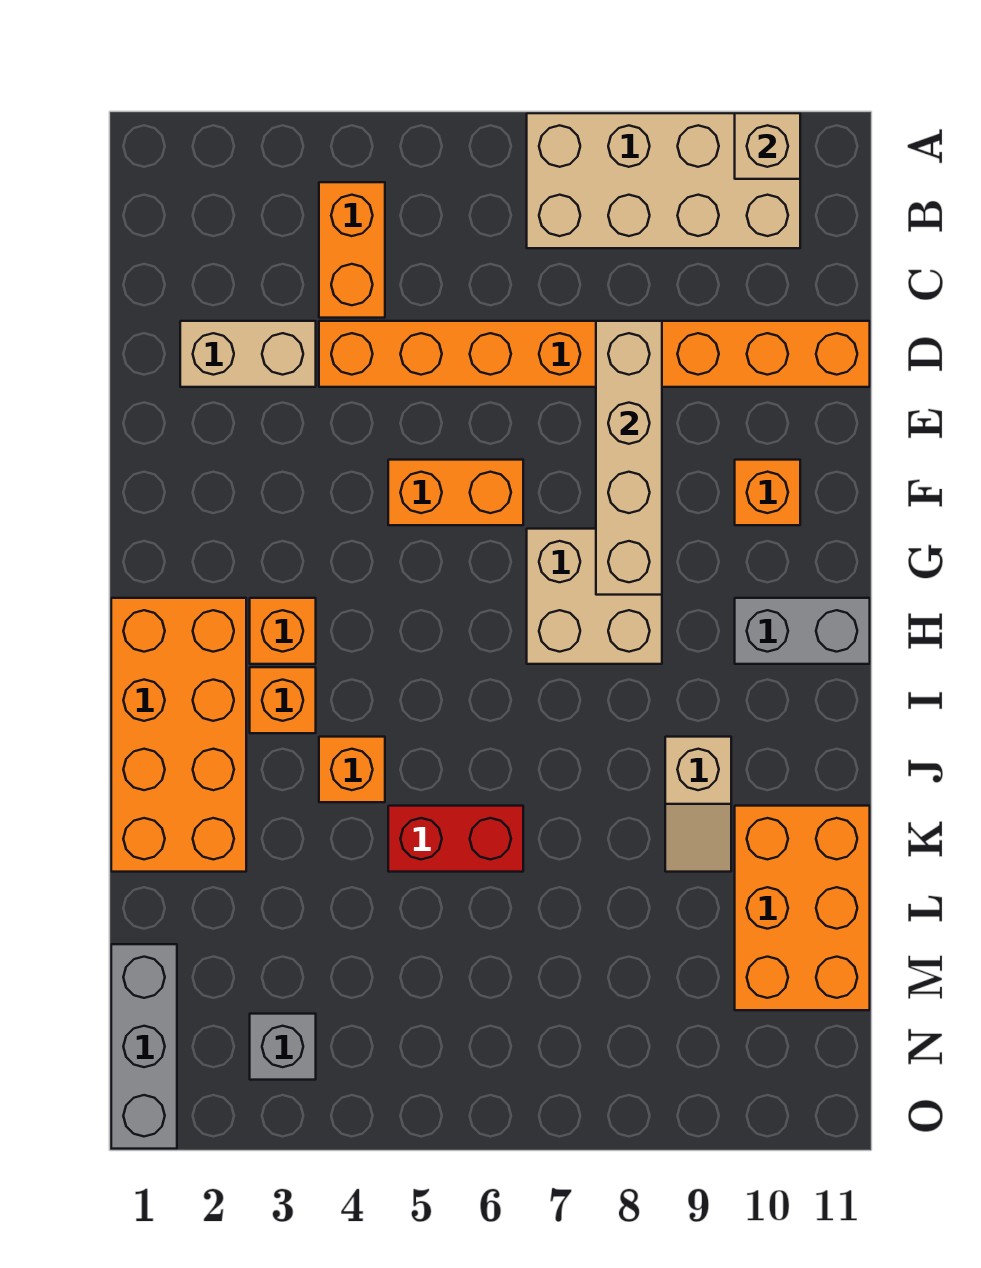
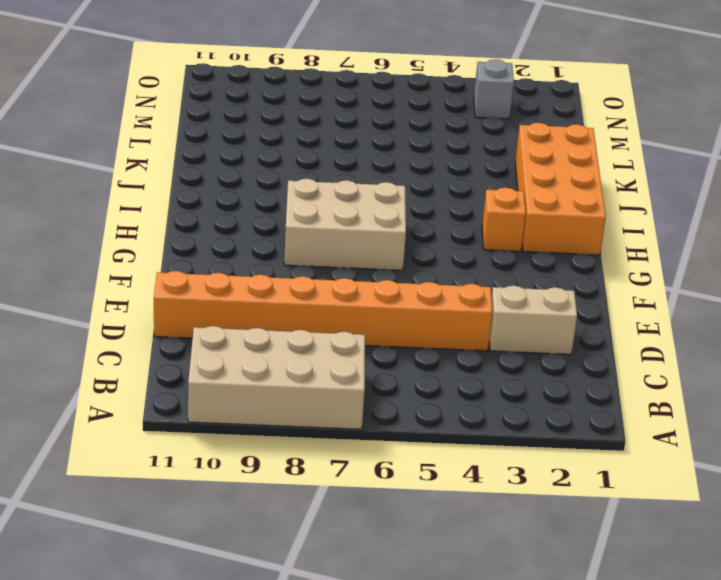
tan brick G6:H8 level 1 -> tan brick G7:H8 level 1
none -> orange brick B4:C4 level 1
none -> orange brick F5:F6 level 1
none -> orange brick F10 level 1

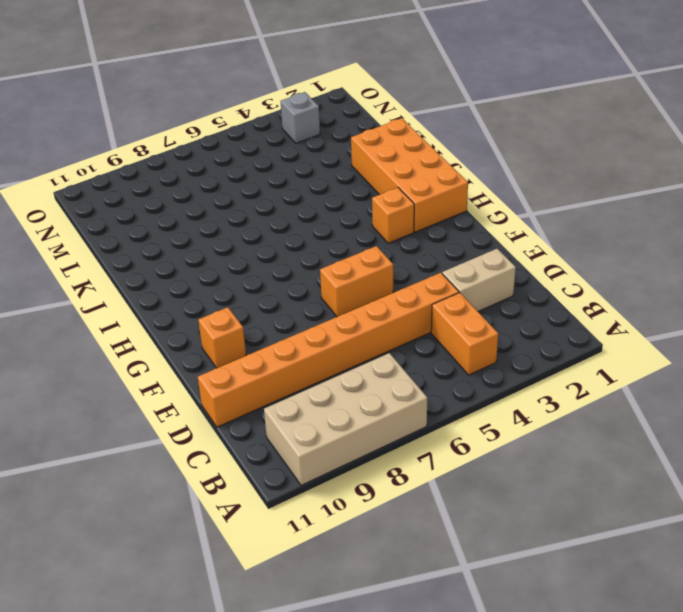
none -> tan brick G7:H8 level 1
none -> grey brick H10:H11 level 1
none -> orange brick I3 level 1

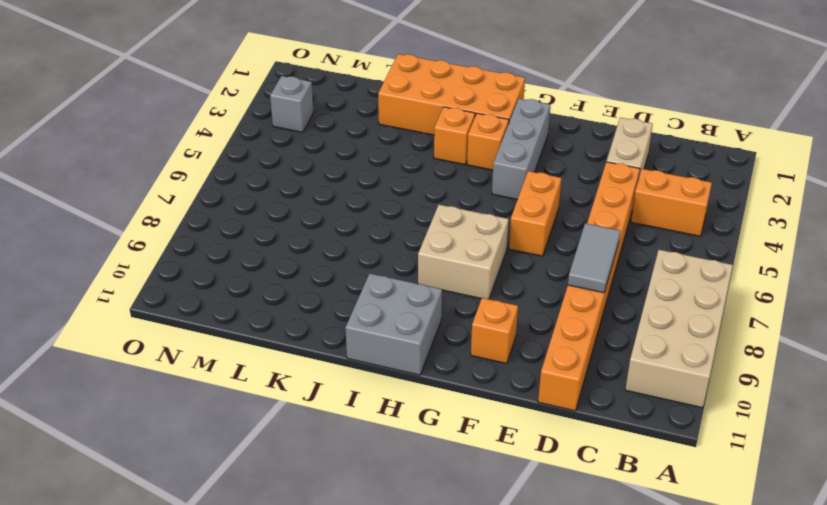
grey tile D7:D8 level 2 -> tan brick D8:G8 level 2
grey brick G2:G4 level 1 -> grey brick M1:O1 level 1
grey brick H10:I11 level 1 -> grey brick H10:H11 level 1
none -> orange brick J4 level 1
none -> tan slope J9:K9 level 1 top J
none -> red brick K5:K6 level 1

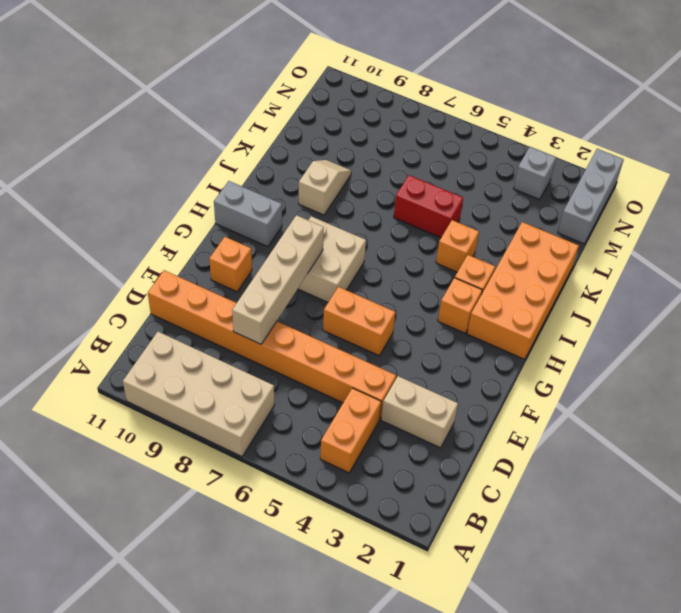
none -> orange brick K10:M11 level 1
none -> tan brick A10 level 2

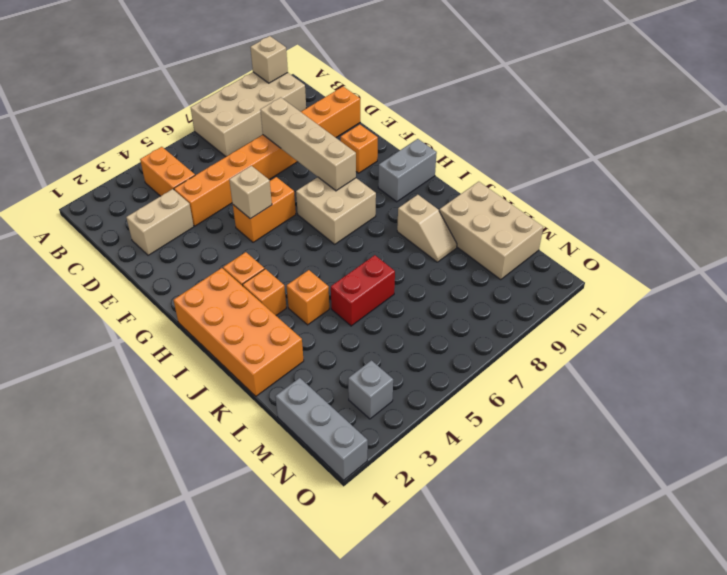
tan brick F5 level 2 -> none
tan brick K10:M11 level 1 -> orange brick K10:M11 level 1

